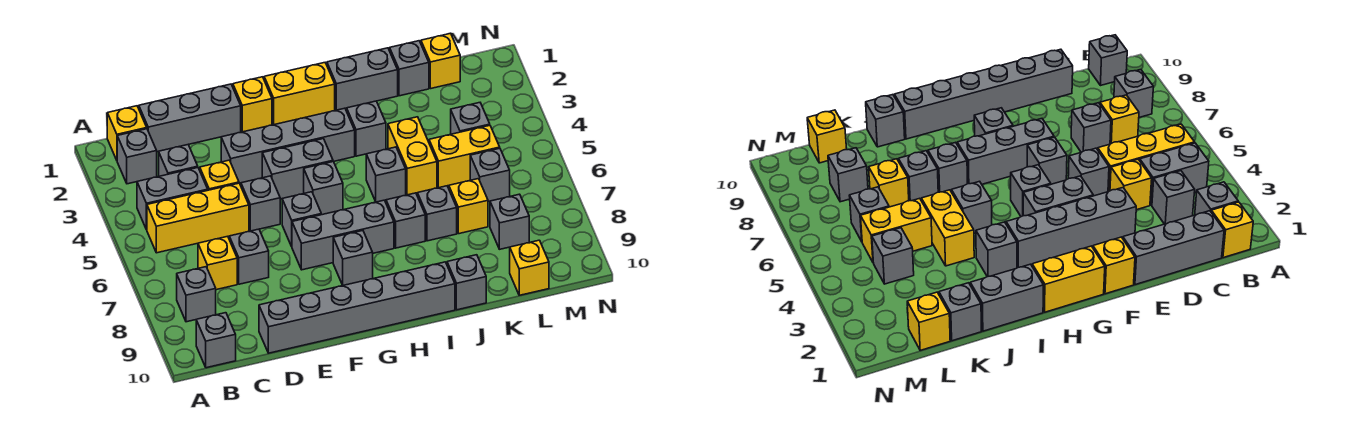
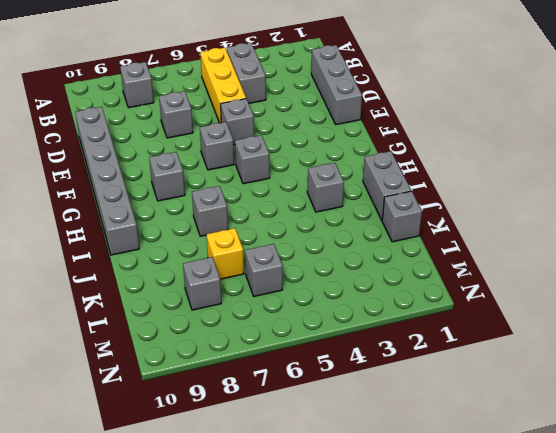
none -> yellow brick B1 level 1
none -> grey brick B2 level 1
none -> grey brick B10 level 1
none -> grey brick C3 level 1

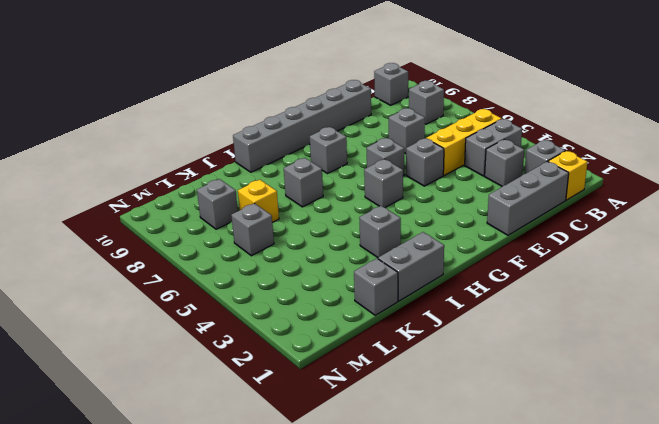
none -> yellow brick C7 level 1
none -> yellow brick D4 level 1
none -> grey brick E3:H3 level 1
none -> yellow brick F1 level 1

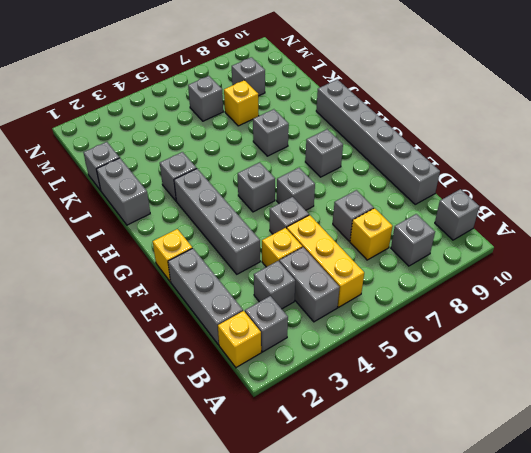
none -> grey brick F4:G4 level 1
none -> grey brick F7:H7 level 1
none -> yellow brick G1:H1 level 1
none -> grey brick I5 level 1

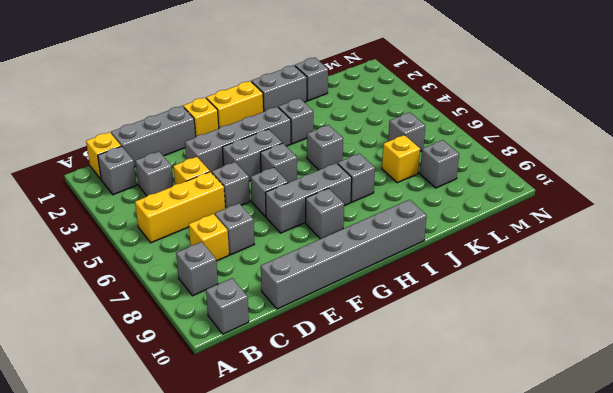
none -> grey brick B4:C4 level 1
none -> yellow brick J4:J5 level 1
none -> grey brick J7 level 1
none -> grey brick J10 level 1

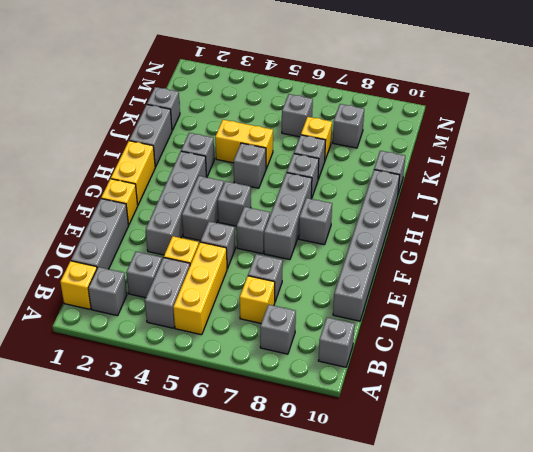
none -> yellow brick K5:L5 level 1
none -> yellow brick L1 level 1
none -> grey brick L4 level 1
none -> yellow brick L10 level 1

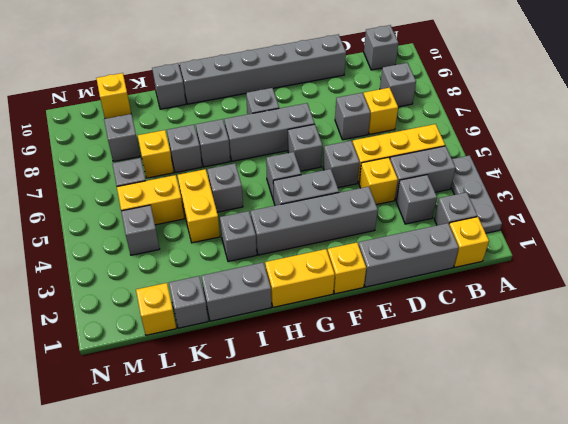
grey plate A2:A4 level 1 -> none

